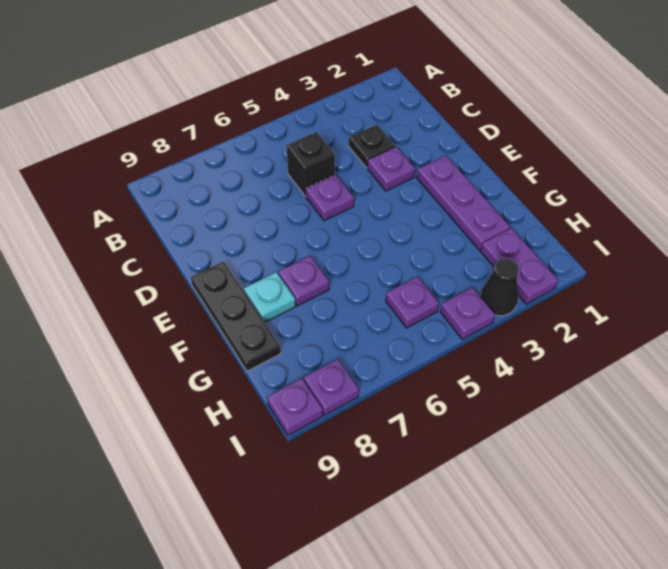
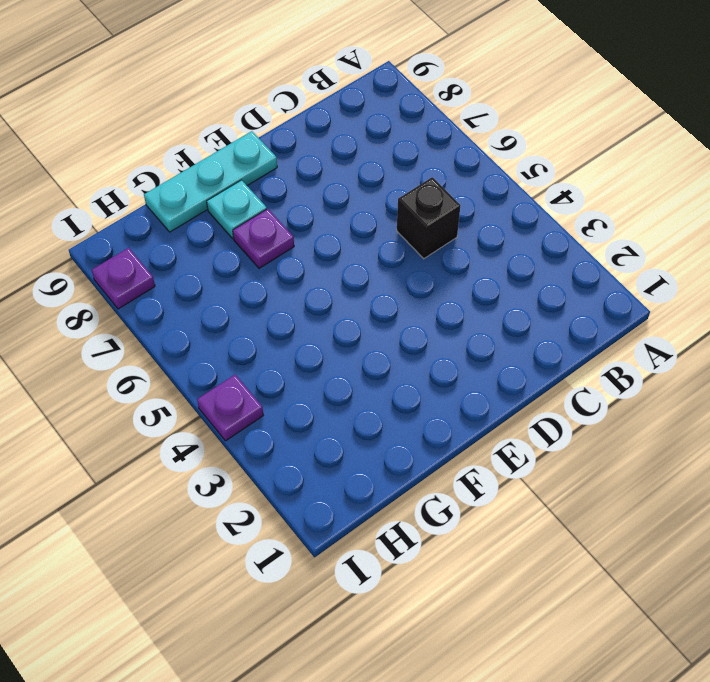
cyan plate E9:G9 level 1 -> black plate E9:G9 level 1
none -> black plate C3 level 1
none -> purple plate D3 level 1
none -> purple plate D5 level 1

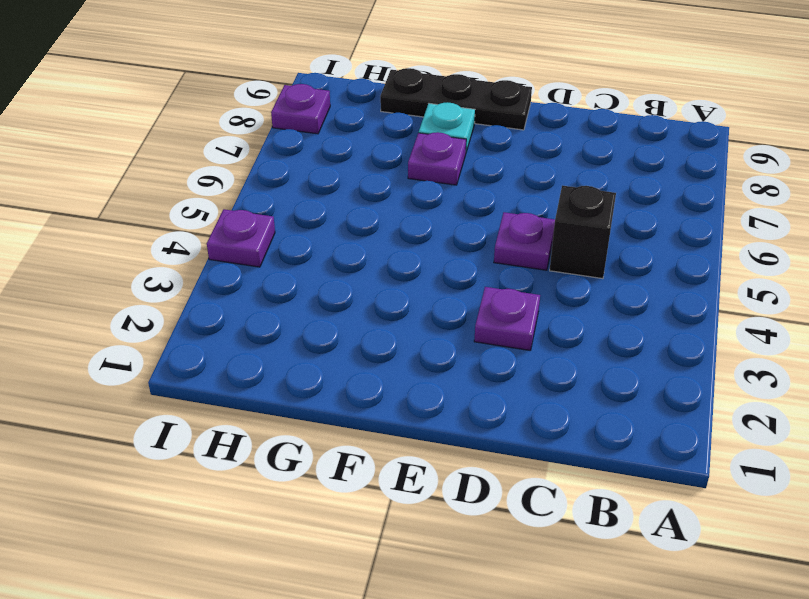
none -> black plate C3 level 1
none -> purple plate E2:G2 level 1
none -> purple plate H2:I2 level 1

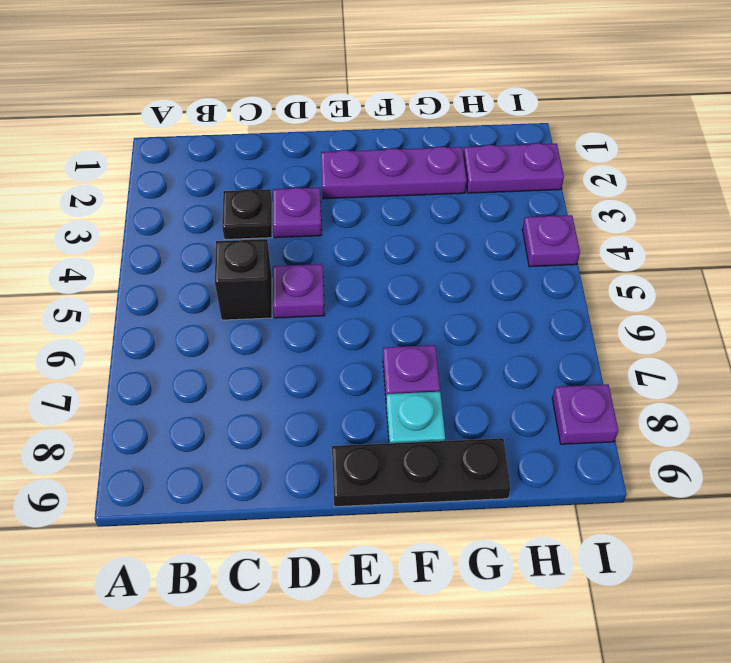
none -> purple plate H5 level 1
none -> black cone I3 level 1
none -> purple plate I9 level 1

